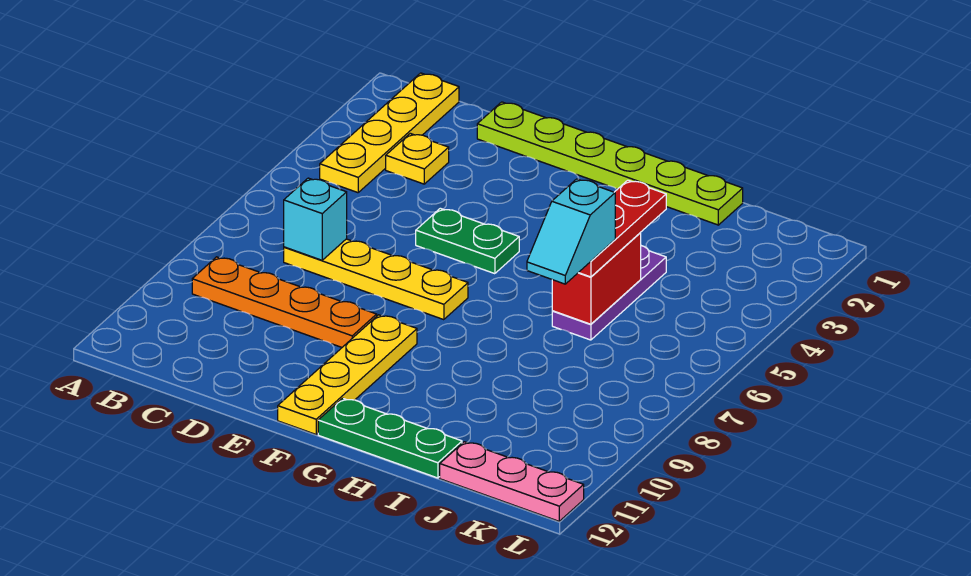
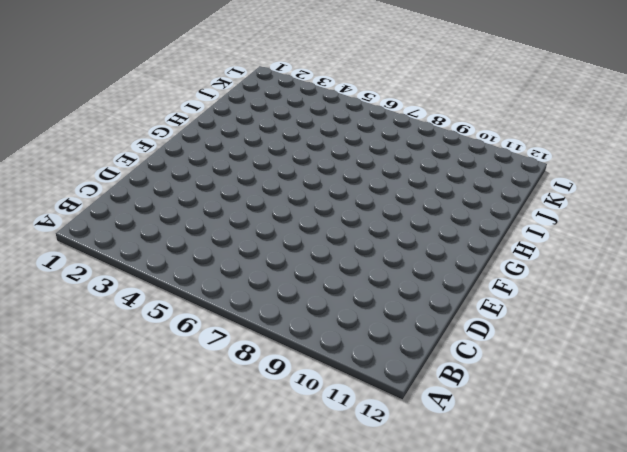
none -> yellow plate B1:B4 level 1
none -> orange plate B9:E9 level 1
none -> yellow plate C3 level 1

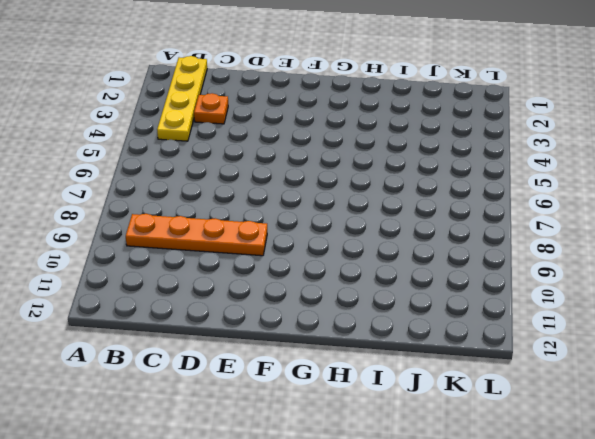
orange plate C3 level 1 -> yellow plate C3 level 1
none -> yellow plate C7:F7 level 1
none -> lime plate D1:I1 level 1
none -> green plate E5:F5 level 1

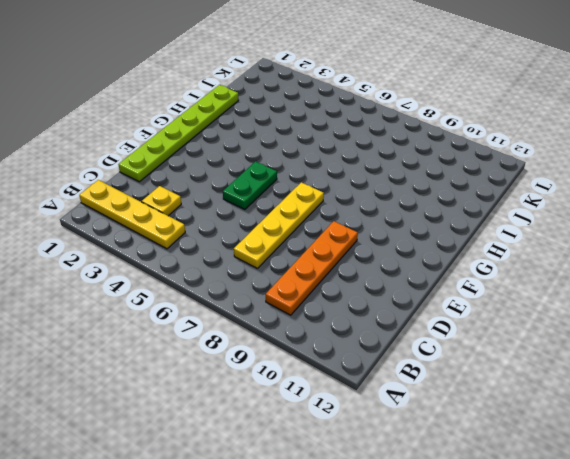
none -> yellow plate F9:F12 level 1
none -> green plate G12:I12 level 1
none -> purple plate I4:I6 level 1

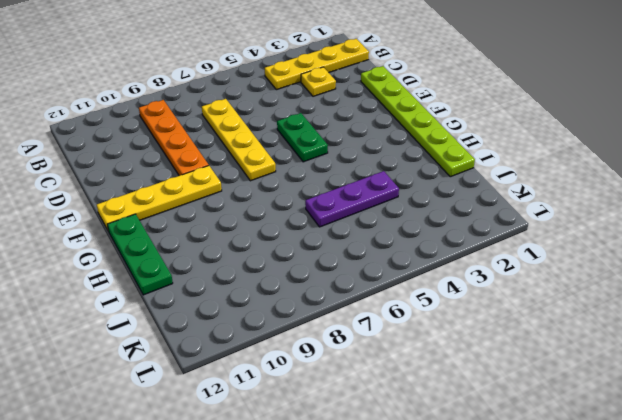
none -> pink plate J12:L12 level 1
none -> cyan brick C7 level 2
none -> red brick I5:I6 level 2

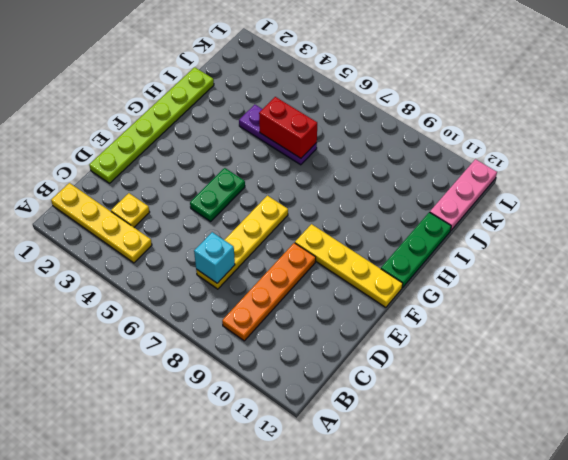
none -> red plate I4:I6 level 3
none -> cyan slope I6:I7 level 4 top 6

